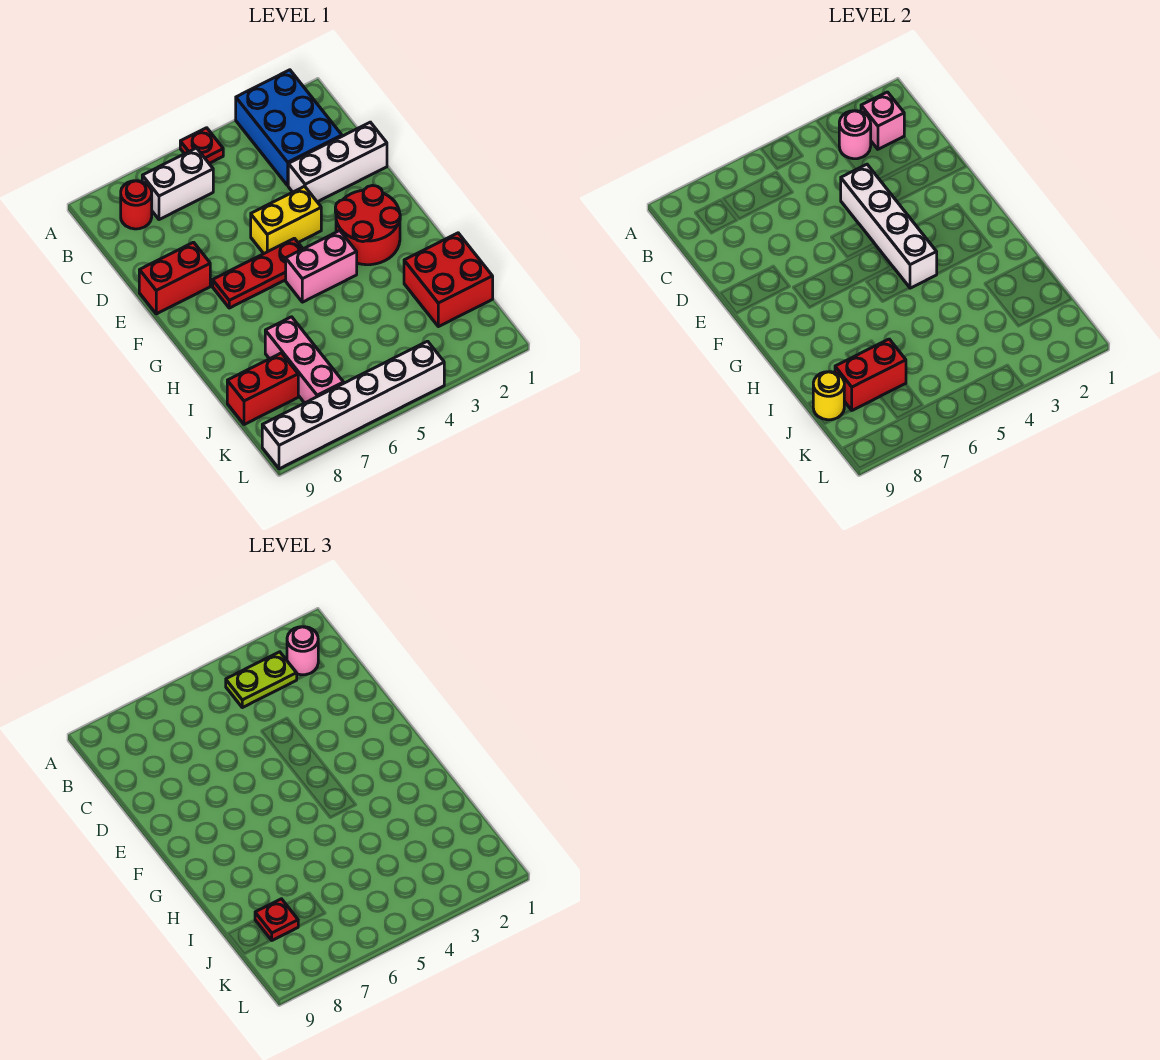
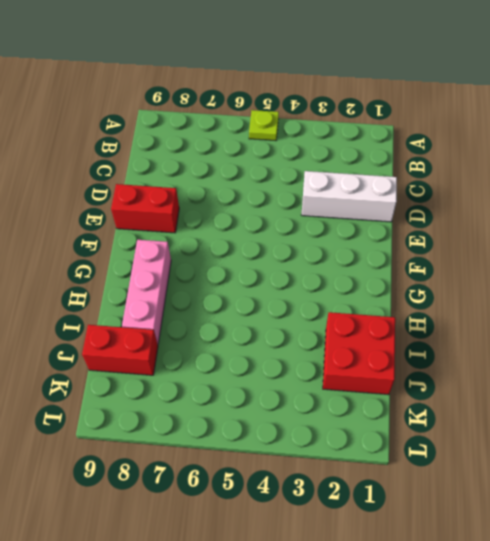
lime plate A5 level 1 -> red plate A5 level 1
pink brick G8:I8 level 1 -> pink brick I7:K7 level 1
none -> blue brick A2:C3 level 1
none -> white brick B6:B7 level 1
none -> red round brick B8 level 1

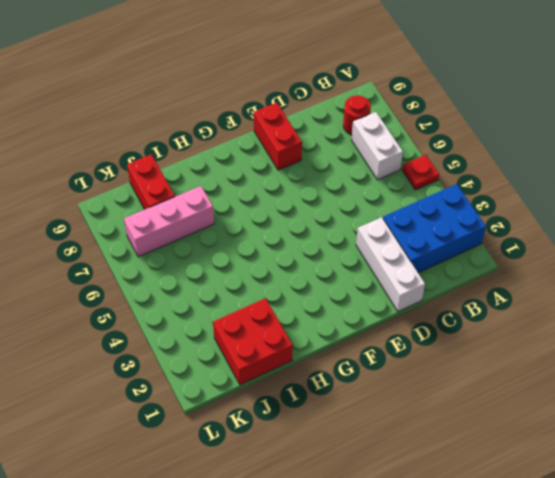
none -> yellow brick E4:E5 level 1
none -> red round brick F2:G3 level 1
none -> red plate F5:F7 level 1

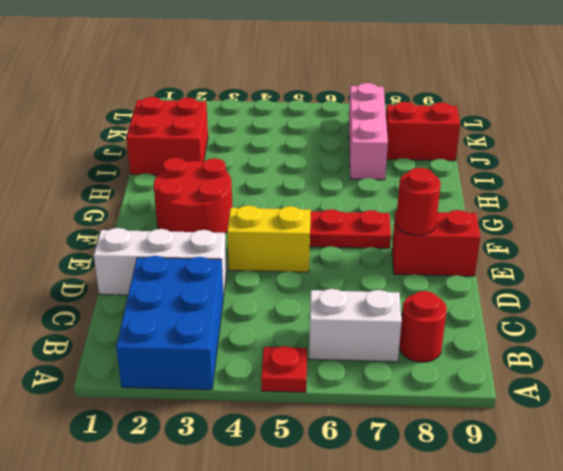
red round brick E8 level 2 -> none
none -> pink brick G4:G5 level 1
none -> white brick L4:L9 level 1
none -> pink brick B2 level 2

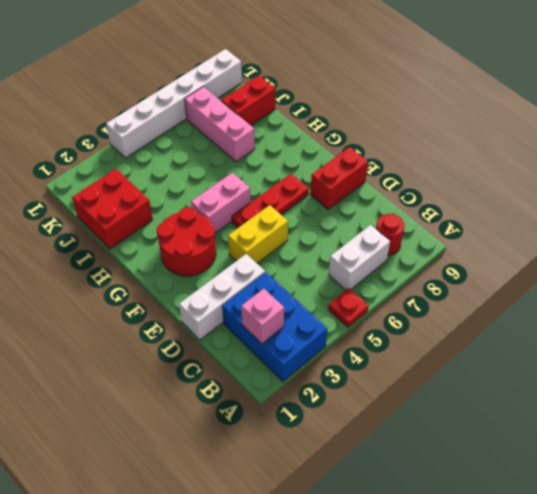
none -> pink round brick B3 level 2
none -> white brick D4:G4 level 2
none -> red brick J7:J8 level 2

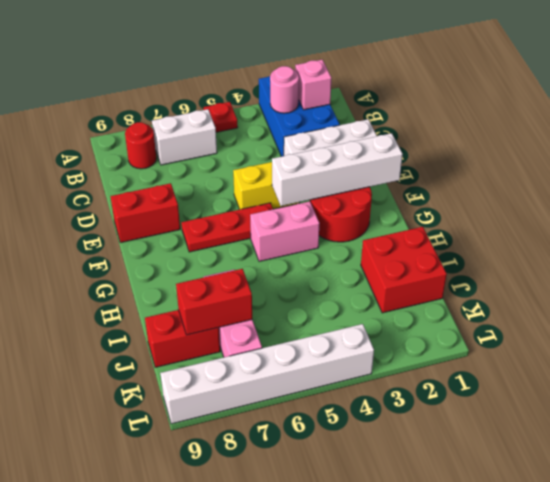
white brick F1:F4 level 2 -> white brick D4:G4 level 2
none -> yellow round brick J9 level 2
none -> pink round brick B2 level 3
none -> lime plate B3:B4 level 3

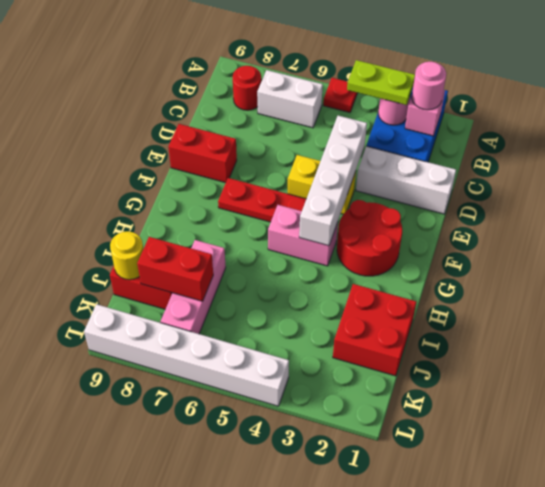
none -> red plate J8 level 3

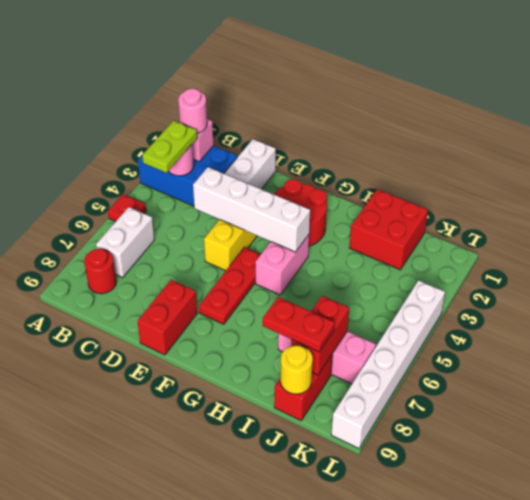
red plate I8:J8 level 3 -> red plate J8 level 3

